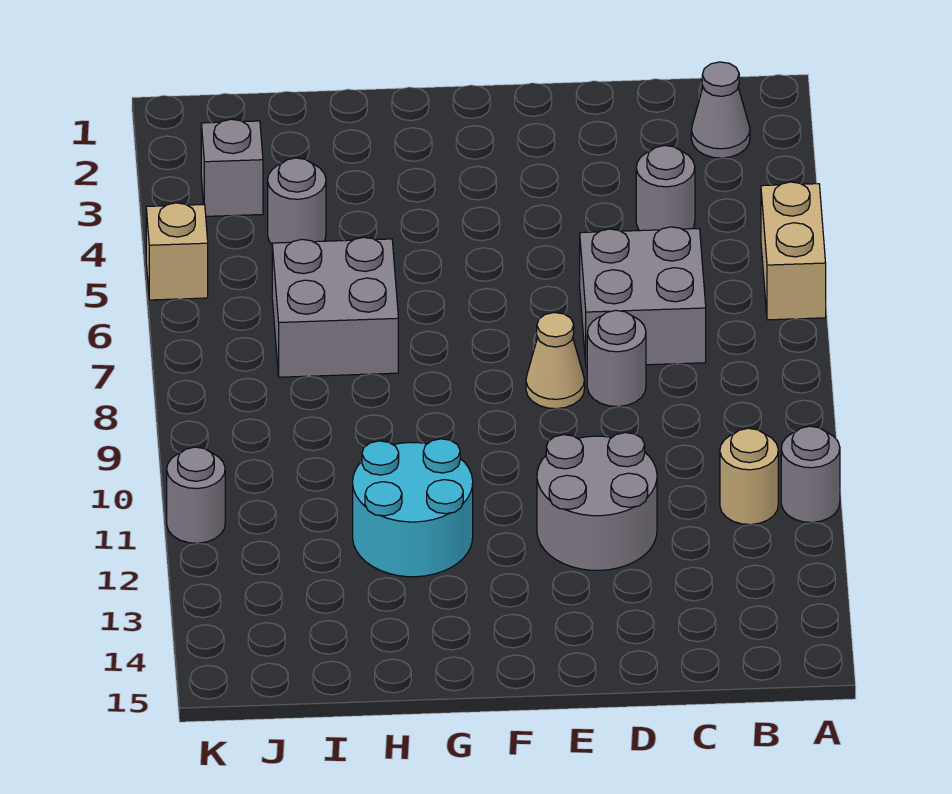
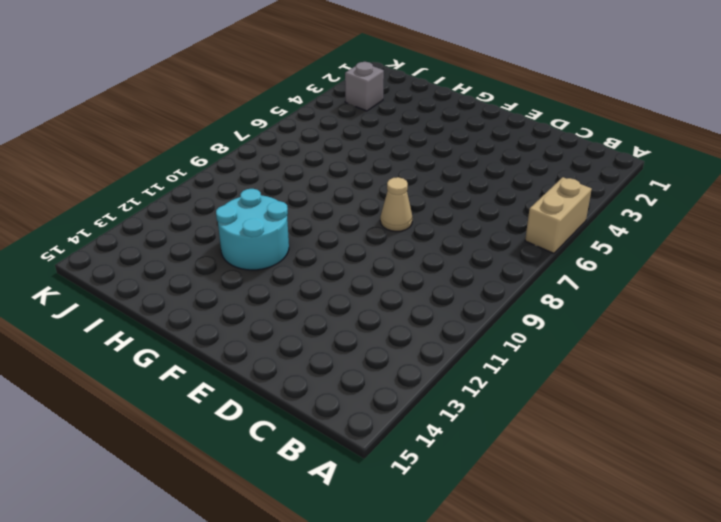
none -> grey round brick A11 level 1
none -> grey cone B2 level 1
none -> tan round brick B11 level 1

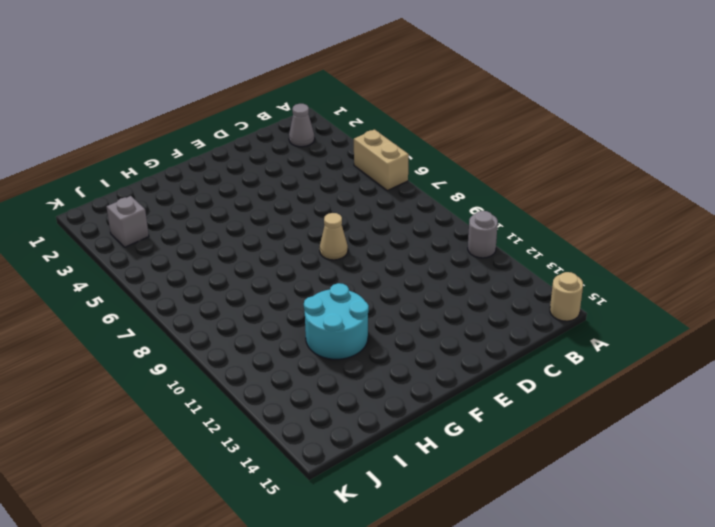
tan round brick A15 level 1 -> tan round brick B11 level 1
none -> grey round brick C4 level 1
none -> grey brick C6:D7 level 1
none -> grey round brick D8 level 1

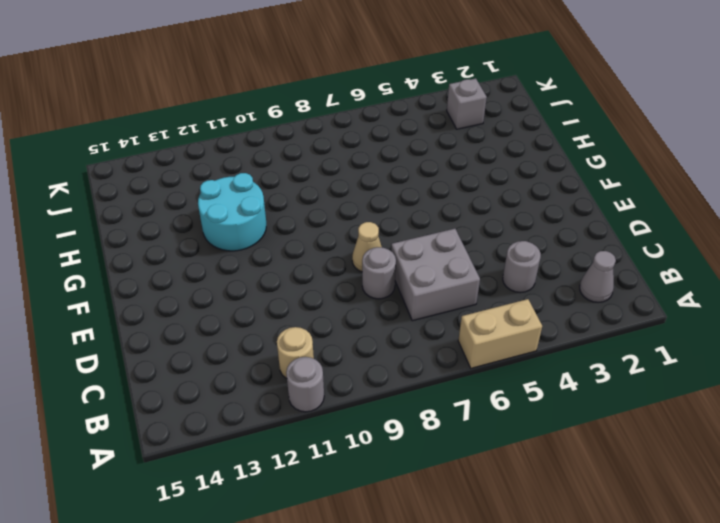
none -> grey round brick D11:E12 level 1
none -> grey brick H6:I7 level 1
none -> grey round brick I4 level 1

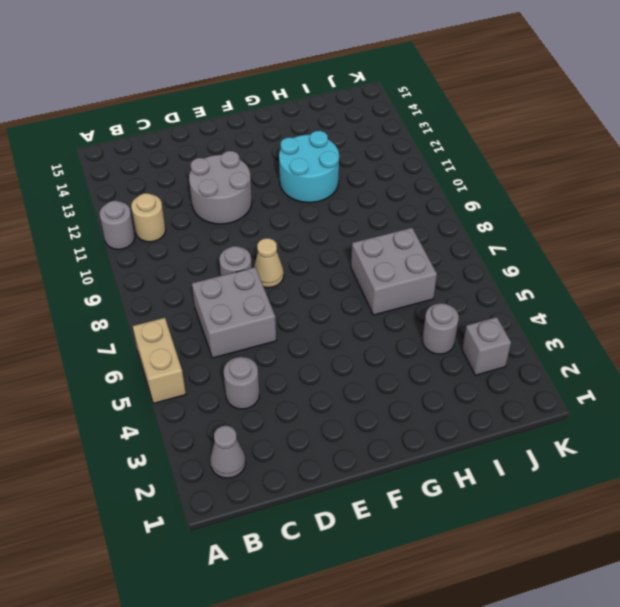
none -> tan brick K5 level 1
none -> grey round brick K11 level 1

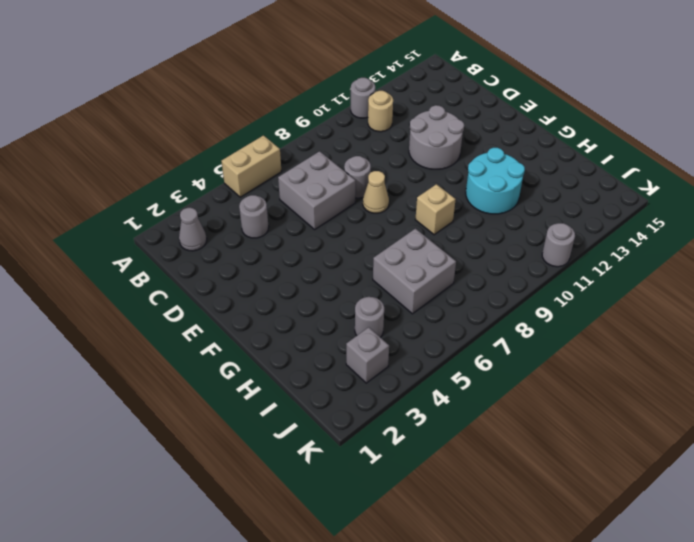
tan brick G9 level 1 -> tan brick K5 level 1

